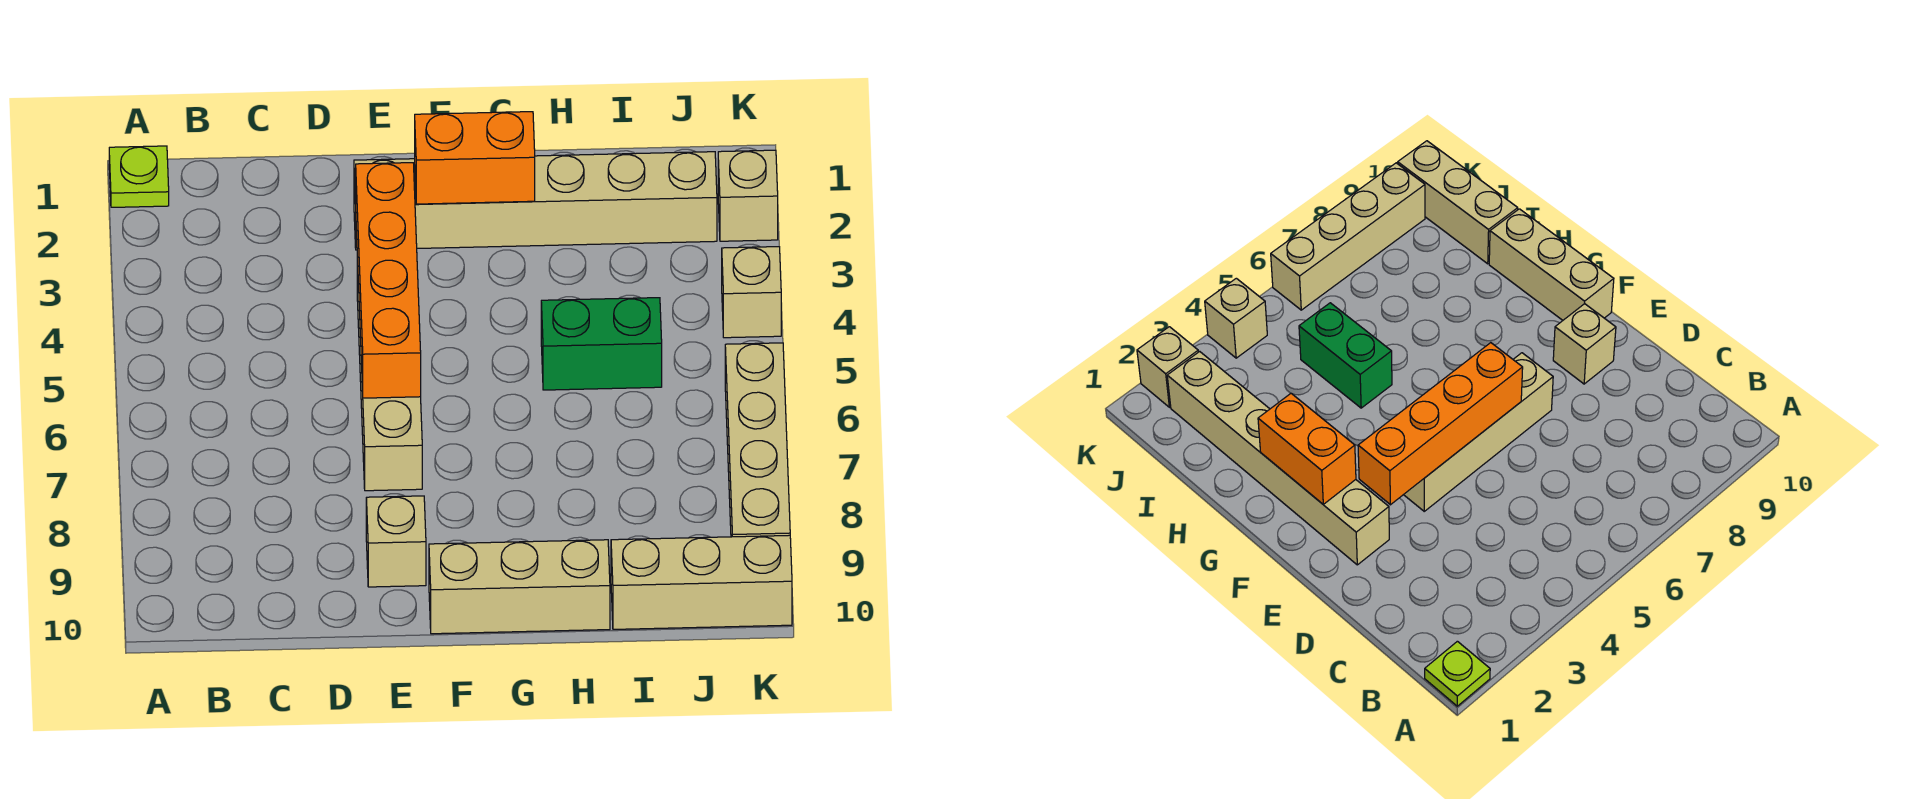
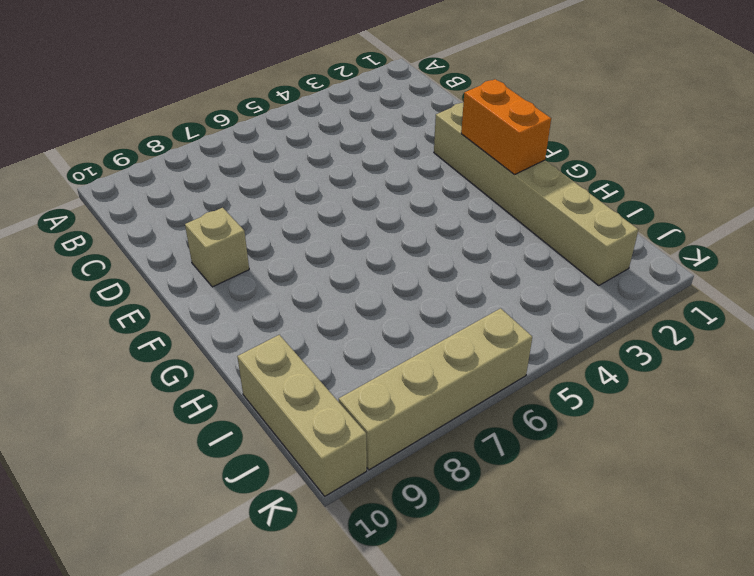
none -> lime plate A1 level 1
none -> tan brick E4:E7 level 1
none -> tan brick F10:H10 level 1

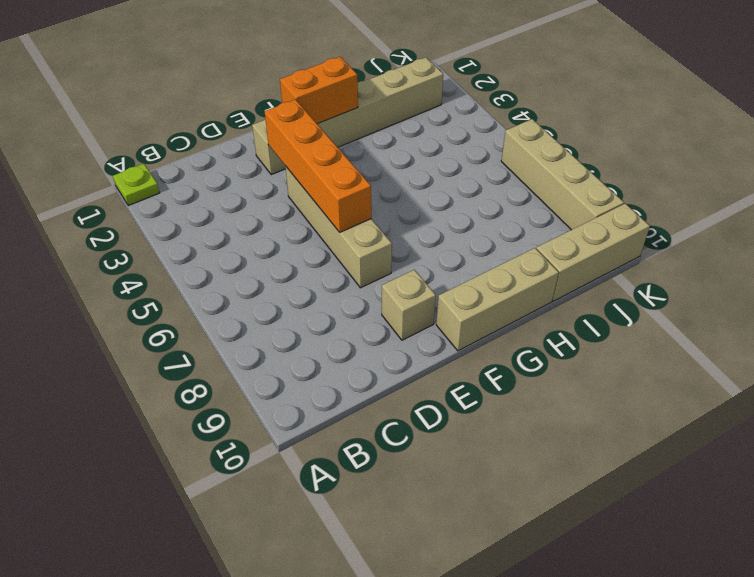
none -> green brick H5:I5 level 1
none -> tan brick K2 level 1
none -> tan brick K4 level 1

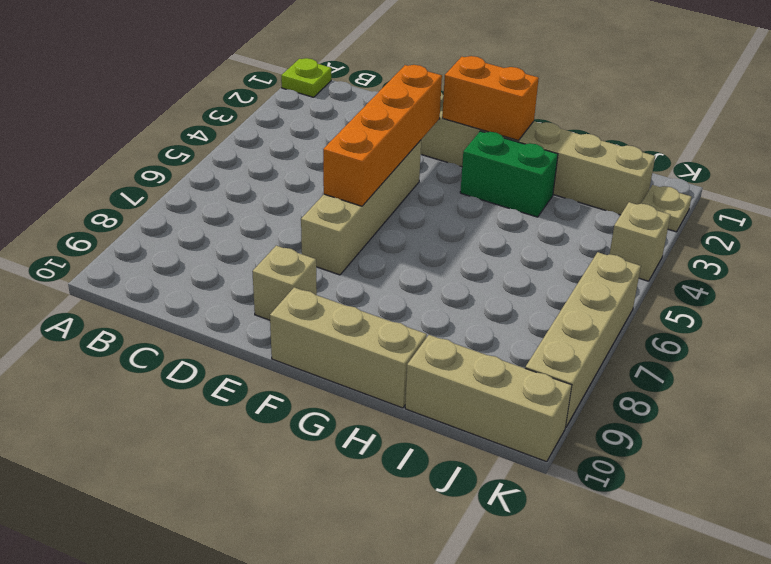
green brick G3:H3 level 1 -> green brick H5:I5 level 1
tan plate K2 level 1 -> tan brick K2 level 1

